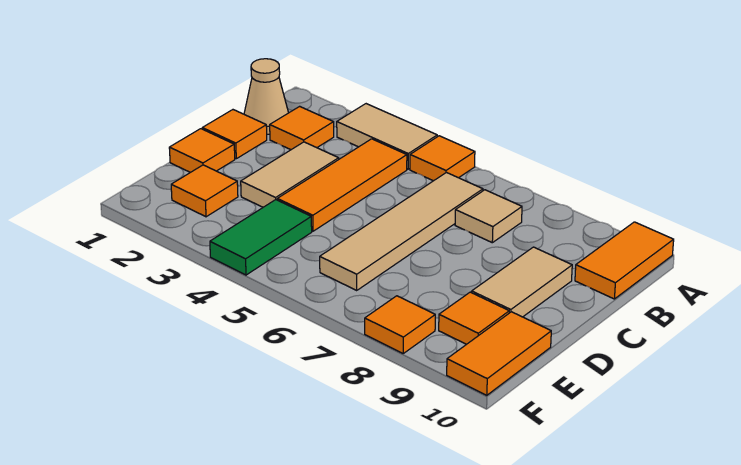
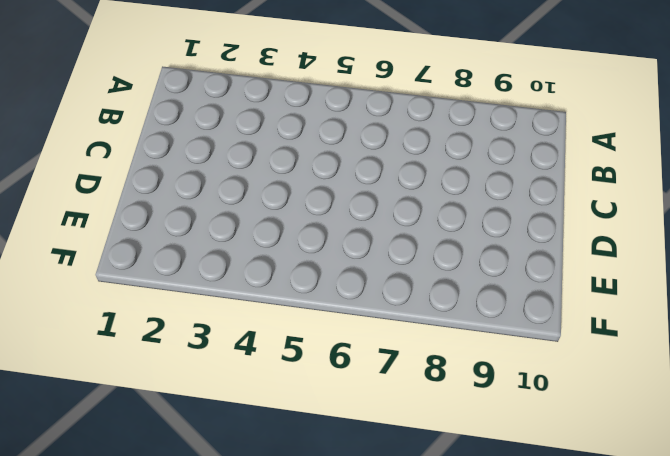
none -> tan tile A3:A4 level 1
none -> orange tile A5 level 1
none -> orange tile A10:B10 level 1

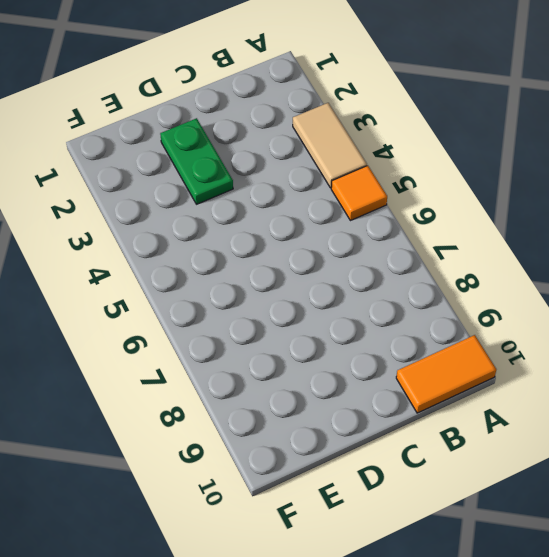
green plate D2:D3 level 1 -> tan tile C3:D3 level 1
none -> tan cone B1 level 1
none -> orange tile B2 level 1
none -> orange tile B4:D4 level 1

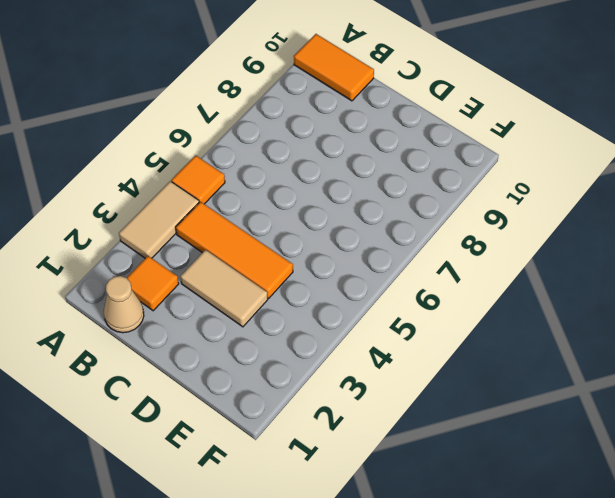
none -> tan tile B6:E6 level 1
none -> tan tile B7 level 1
none -> orange tile C1 level 1

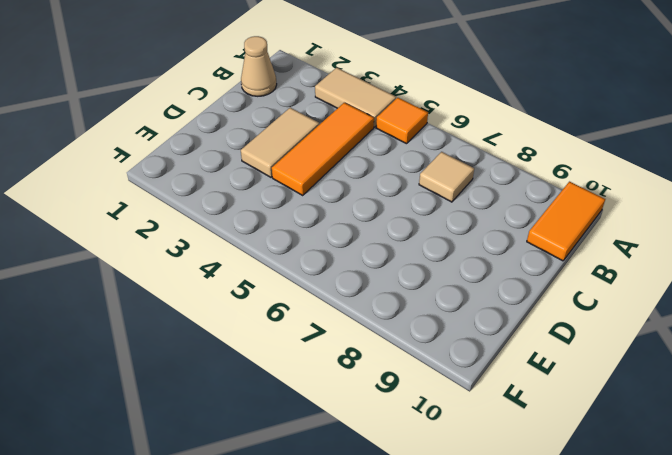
none -> orange tile B2 level 1
none -> tan tile B6:E6 level 1
none -> orange tile C1 level 1

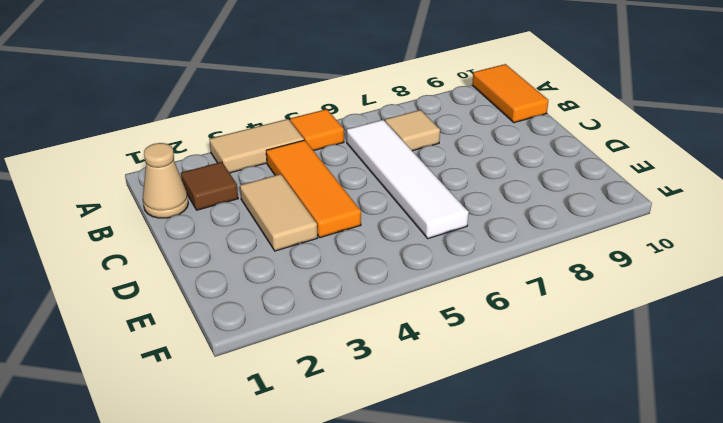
brown tile B2 level 1 -> orange tile B2 level 1
white tile B6:E6 level 1 -> tan tile B6:E6 level 1
none -> orange tile C1 level 1
none -> tan tile C9:D9 level 1
none -> orange tile D1 level 1

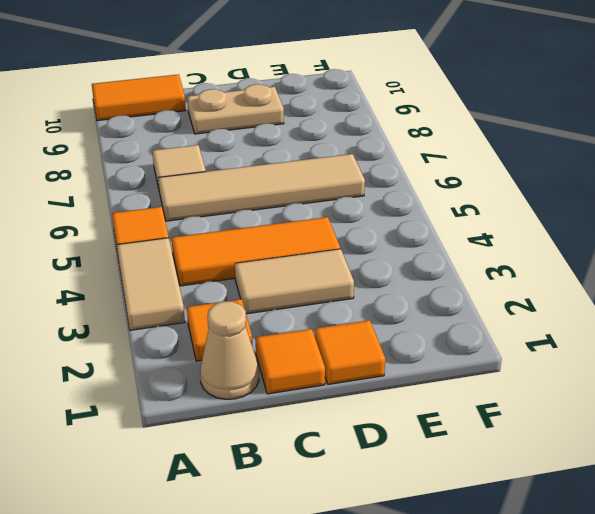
tan plate C9:D9 level 1 -> tan tile C9:D9 level 1
none -> orange tile E2 level 1
none -> green tile E4:F4 level 1
none -> orange tile E9 level 1

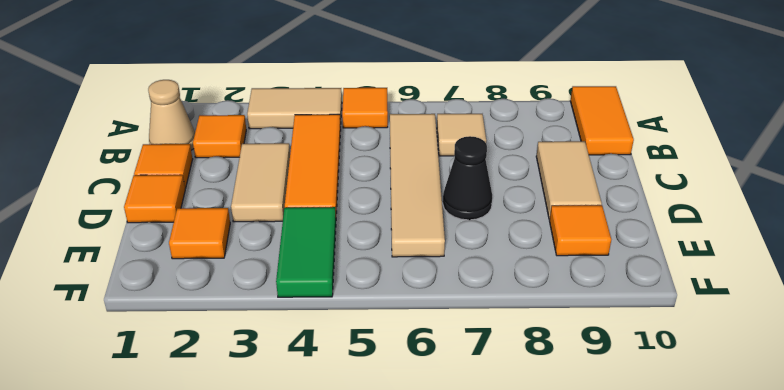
black cone D7 level 1 -> none
none -> orange tile E10:F10 level 1
none -> orange tile F8 level 1

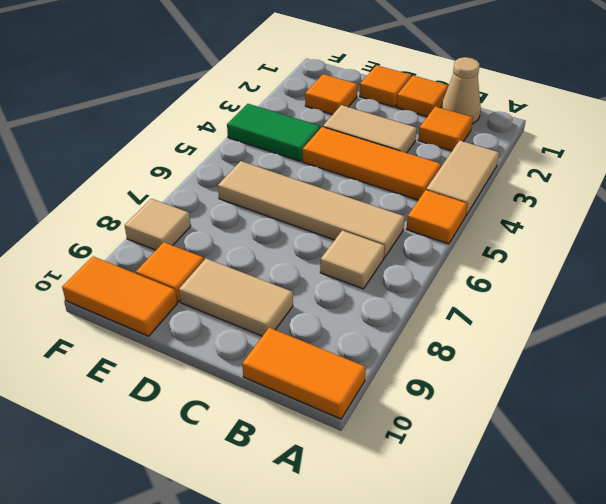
tan tile F8 level 1 -> orange tile F8 level 1

